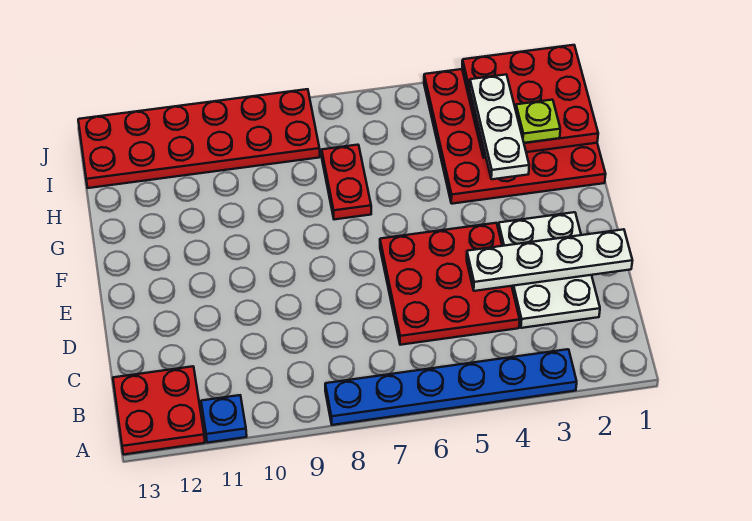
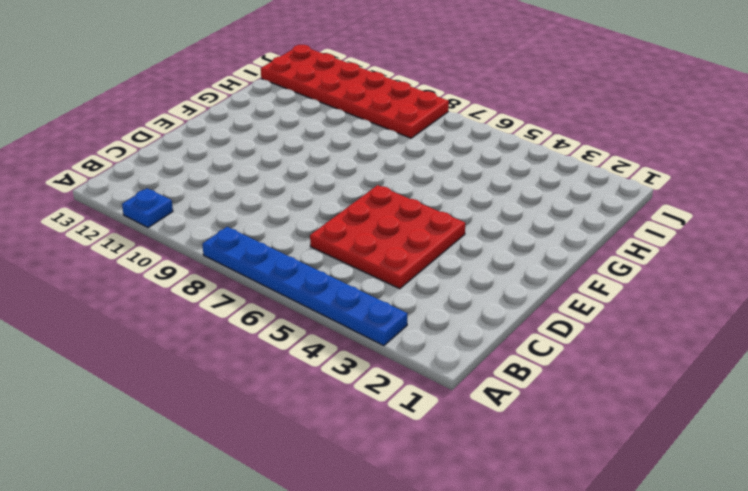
none -> red plate A12:B13 level 1
none -> white plate C2:E3 level 1
none -> red plate G1:J4 level 1

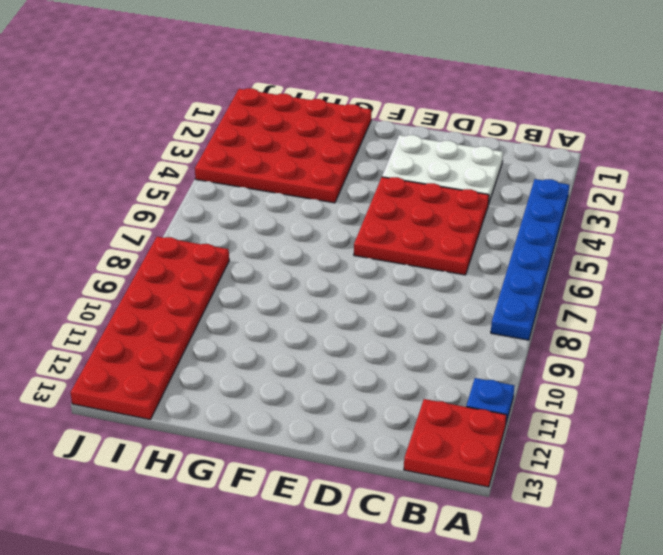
none -> red plate G7:H7 level 1
none -> white plate D1:D4 level 2
none -> red plate H1:J3 level 2

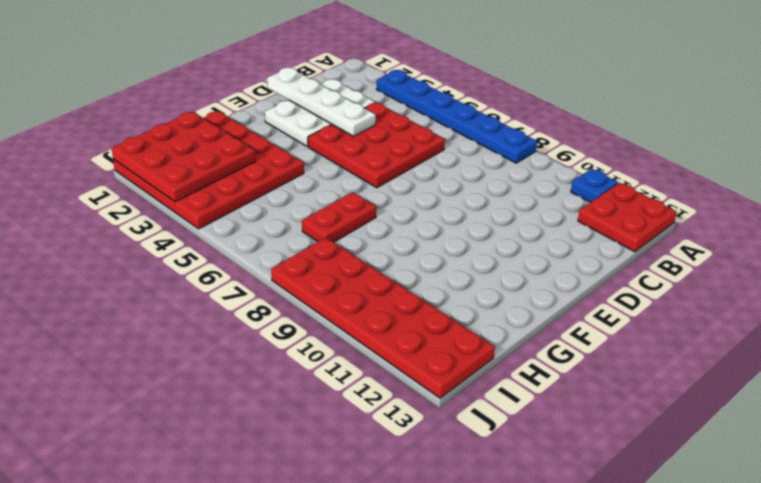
none -> white plate G3:I3 level 3
none -> lime plate H2 level 3

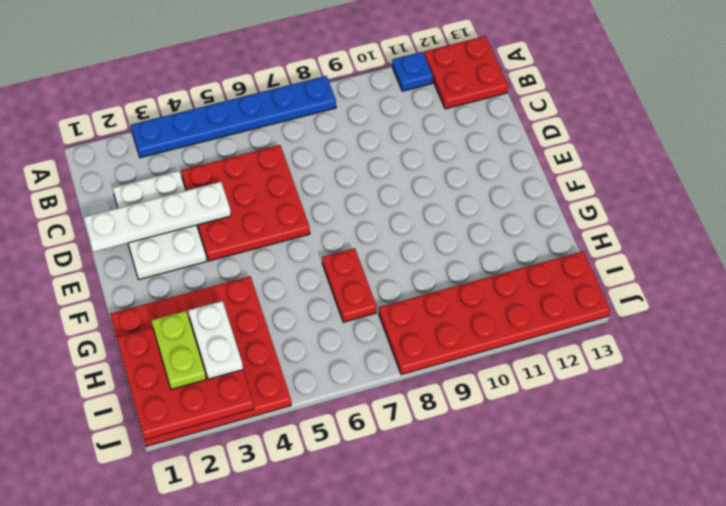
lime plate H2:I2 level 3 -> lime plate H2 level 3
white plate H3:I3 level 3 -> white plate G3:I3 level 3

